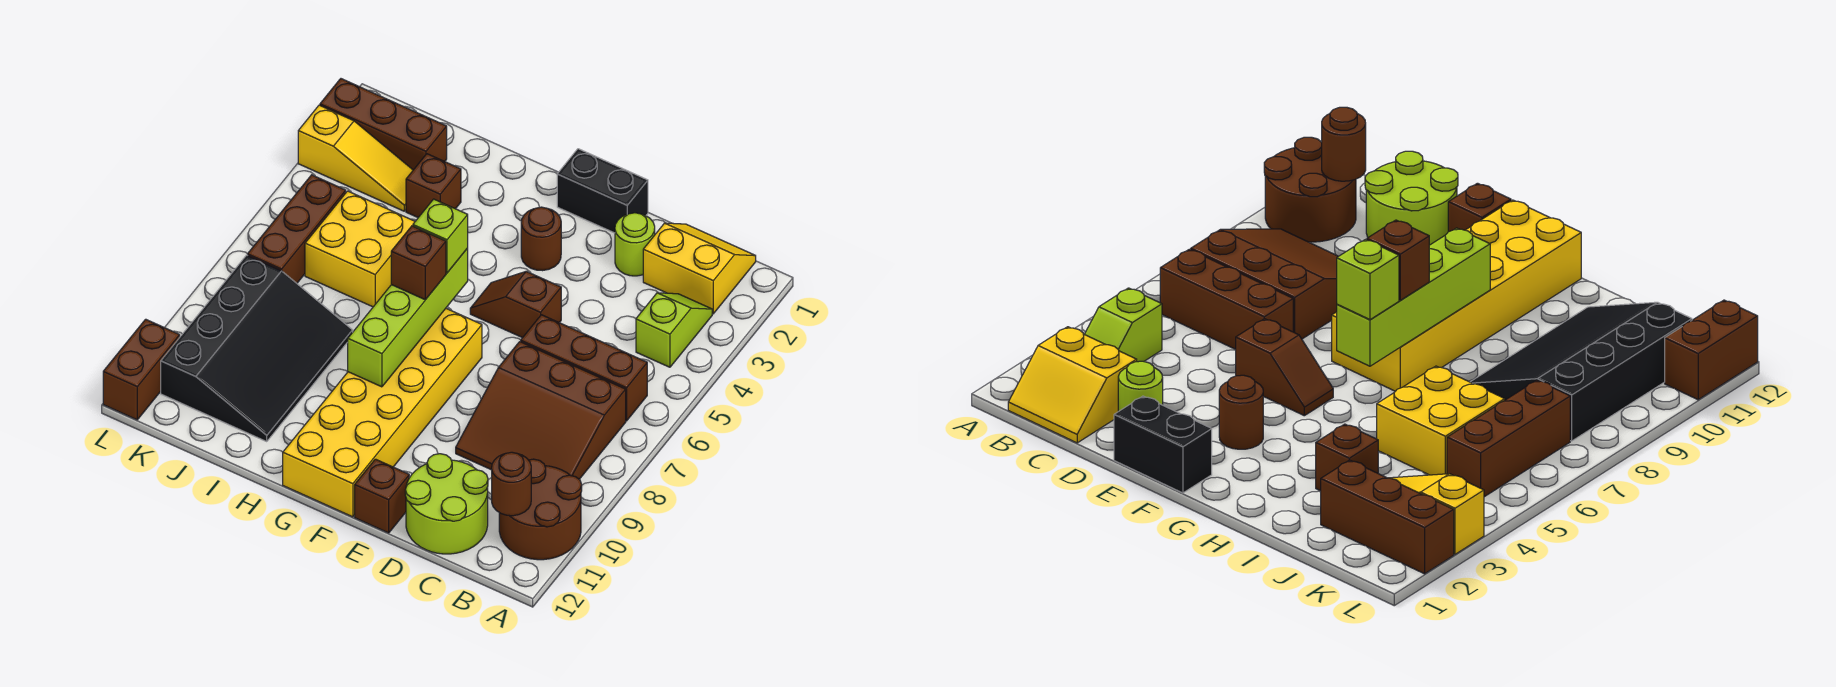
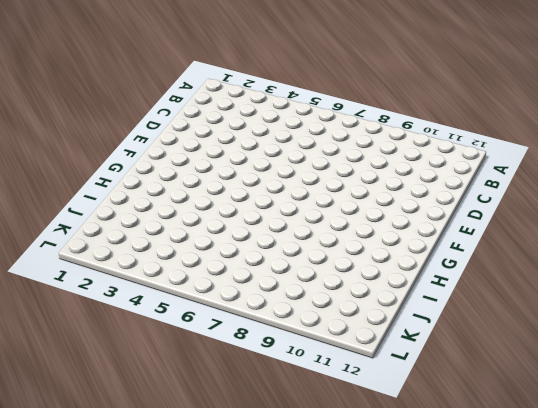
none -> brown round brick A10:B11 level 1
none -> yellow slope B1:C2 level 1 top 2
none -> lime slope B3:B4 level 1 top 4

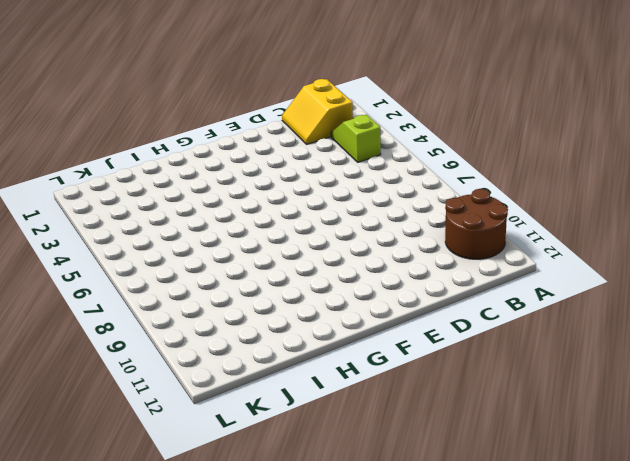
yellow slope B1:C2 level 1 top B -> yellow slope B1:C2 level 1 top 2
none -> brown brick B6:D6 level 1
none -> brown slope B7:D9 level 1 top 7
none -> lime round brick C11:D12 level 1

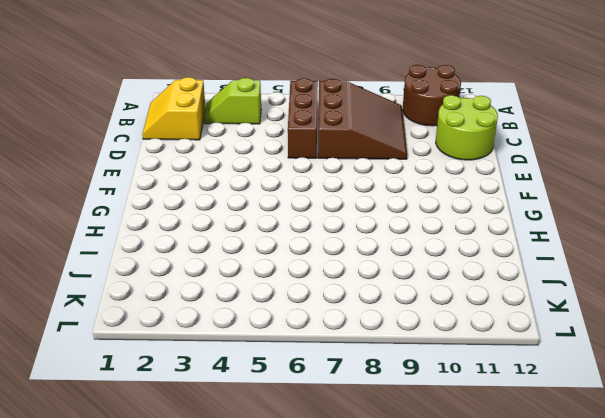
none -> lime round brick D2 level 1
none -> black brick E1:F1 level 1
none -> brown slope E5:F5 level 1 top E

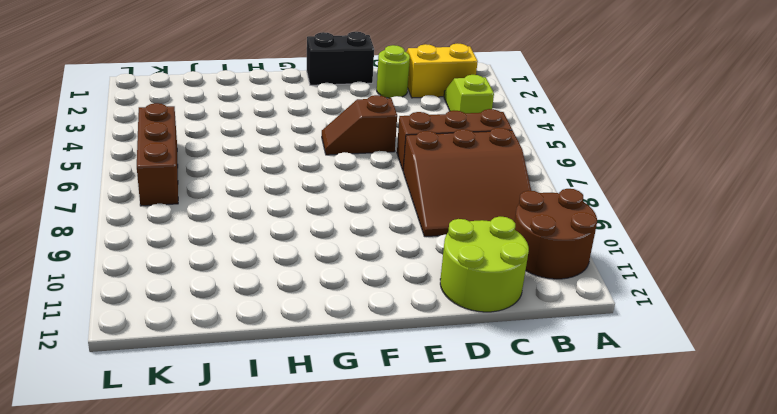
none -> brown brick E12 level 1
none -> brown round brick F3 level 1
none -> yellow brick F7:G12 level 1

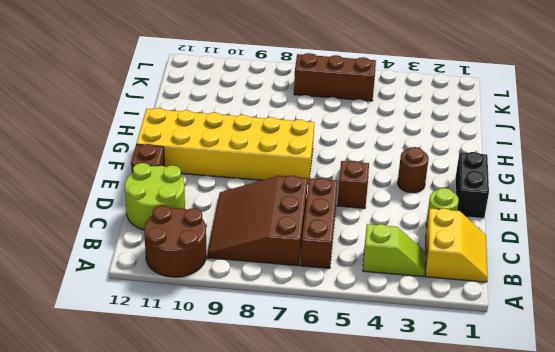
none -> brown brick I3 level 1
none -> yellow brick I5:J6 level 1
none -> black slope I8:K11 level 1 top K

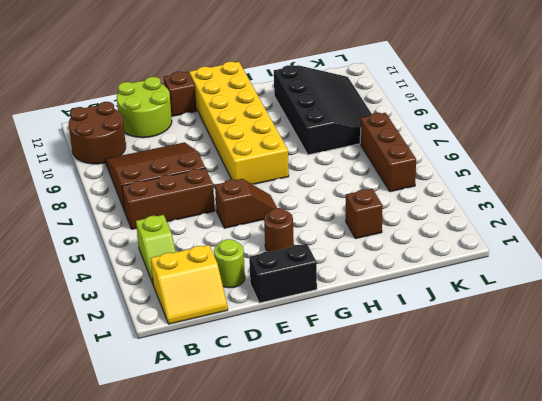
black slope I8:K11 level 1 top I -> black slope I8:K11 level 1 top K
none -> yellow brick I5:J6 level 1
none -> brown brick J2:L2 level 1
none -> yellow slope J3:L3 level 1 top L

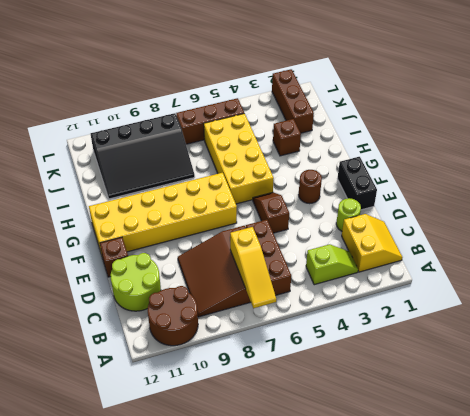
yellow slope A7:C7 level 2 top C -> yellow slope J3:L3 level 1 top L
yellow brick G5:J6 level 1 -> yellow brick I5:J6 level 1
none -> brown brick L11:L12 level 1
none -> brown round brick B11 level 2
none -> lime brick G6:G9 level 2

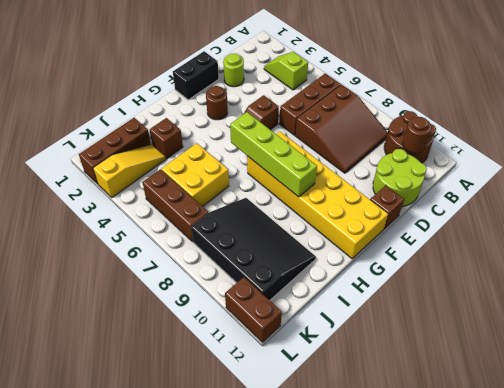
none -> yellow slope B1:C2 level 1 top 2
none -> lime brick G6 level 3
none -> brown brick G7 level 3

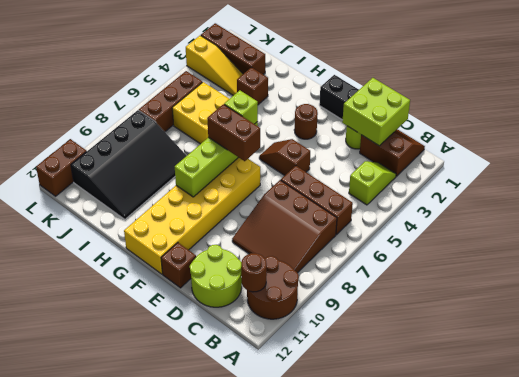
brown slope B1:C2 level 1 top 2 -> yellow slope B1:C2 level 1 top 2
lime brick C1:D2 level 2 -> none
brown brick F7:G7 level 3 -> brown brick G7 level 3

